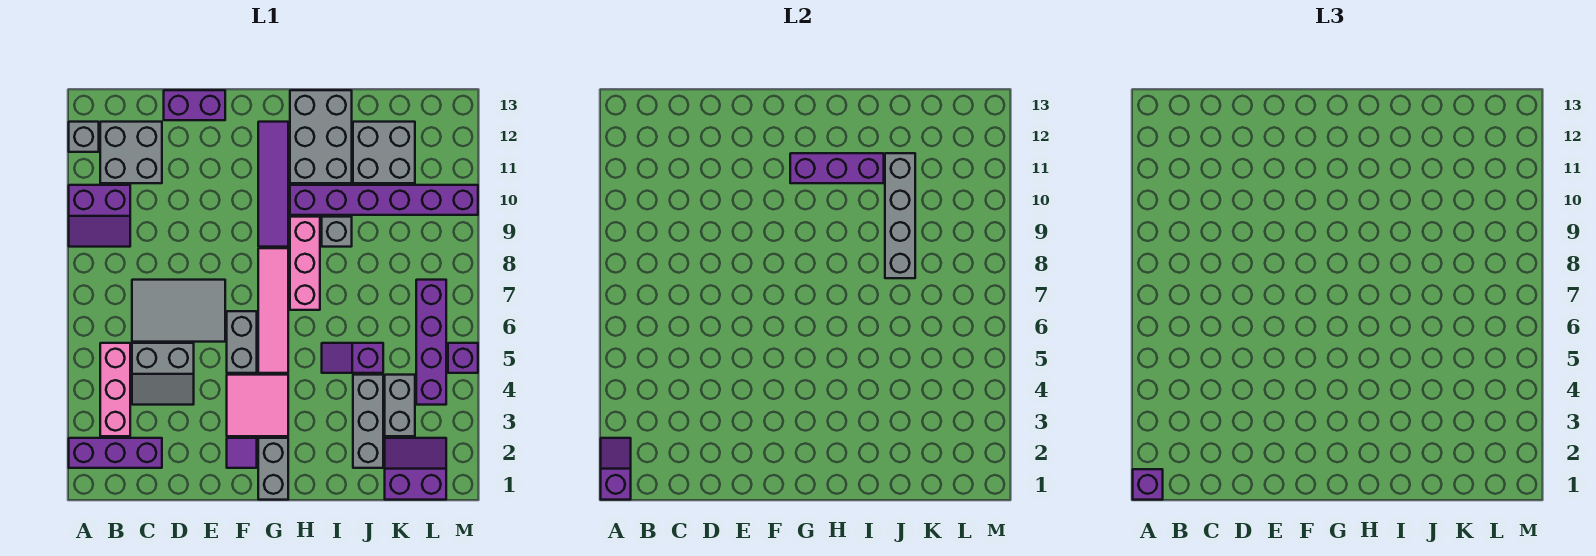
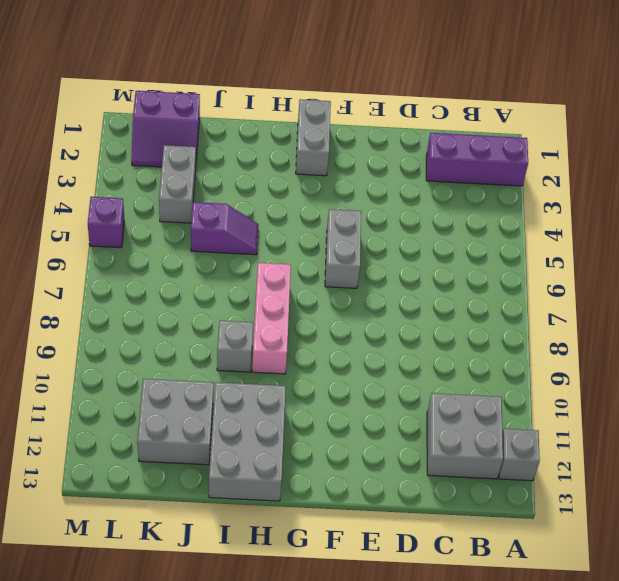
none -> purple slope A9:B10 level 1 top 10
none -> pink brick B3:B5 level 1
none -> grey slope C4:D5 level 1 top 5

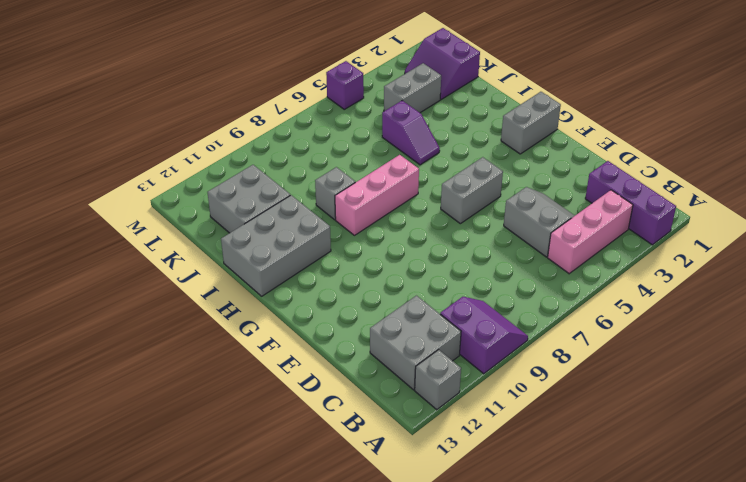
none -> grey tile C6:E7 level 1
none -> purple brick D13:E13 level 1
none -> purple tile F2 level 1

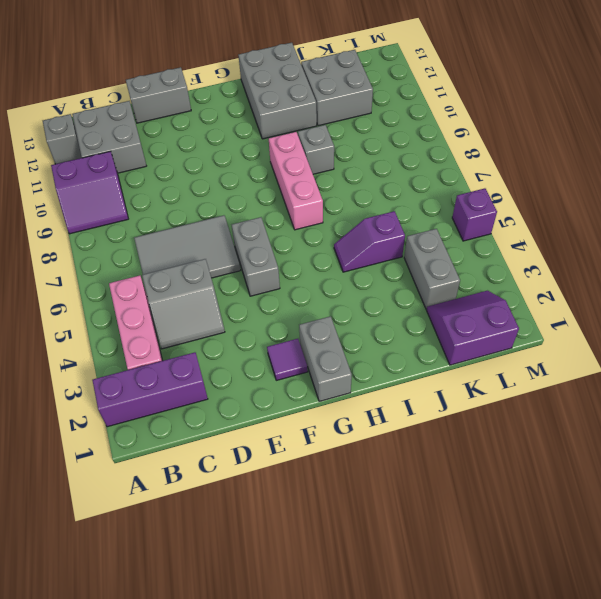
grey brick D13:E13 level 1 -> purple brick D13:E13 level 1
none -> pink tile F3:G4 level 1
none -> pink tile G5:G8 level 1
none -> purple tile G9:G12 level 1

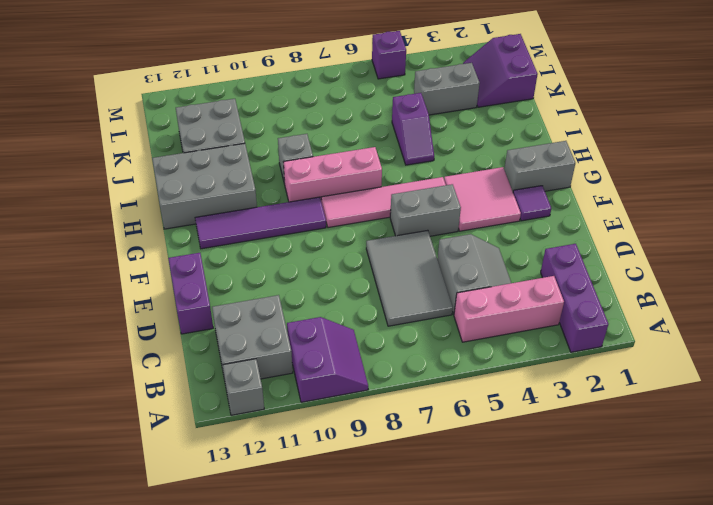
none -> purple brick H10:M10 level 1
none -> grey brick J2:J4 level 1
none -> purple brick L4:L7 level 1

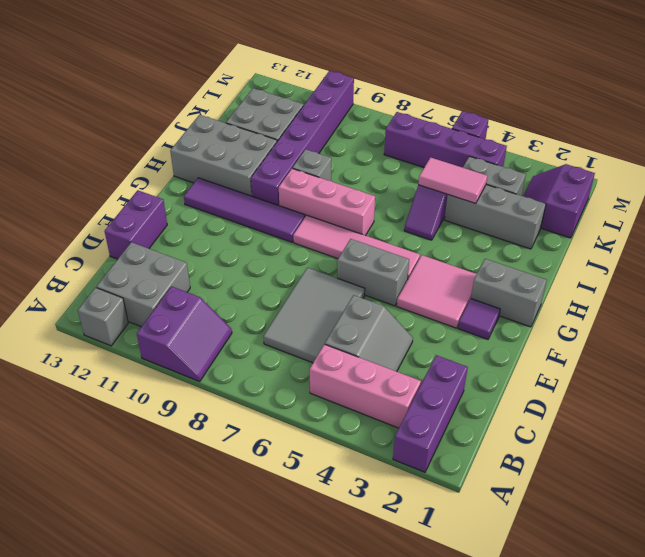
pink tile J4:J5 level 2 -> none
none -> purple slope A1:A2 level 2 top 1
none -> purple brick G11:I11 level 2
none -> grey brick J8:J11 level 2

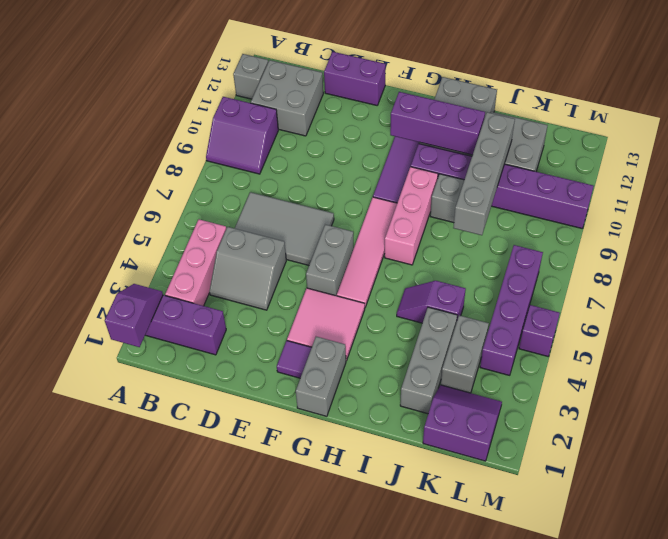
none -> purple brick A1 level 3

